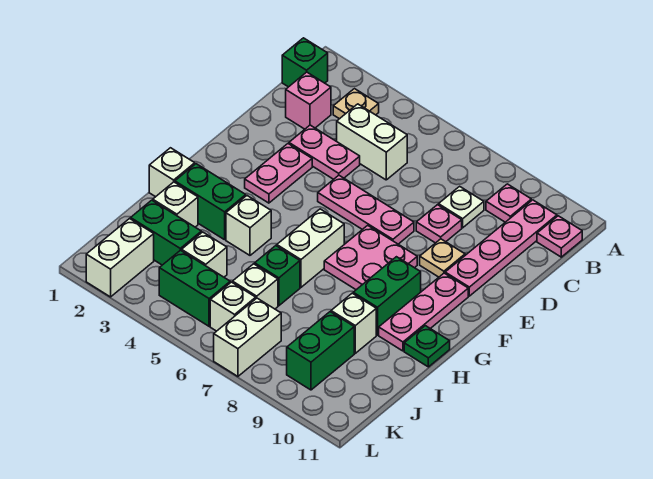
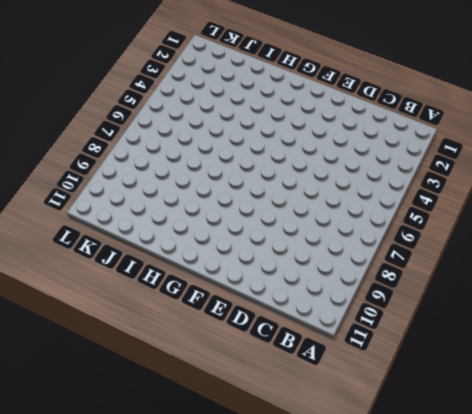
none -> green brick B1 level 1
none -> tan plate B3 level 1
none -> pink plate B9 level 1
none -> pink plate B10:E10 level 1

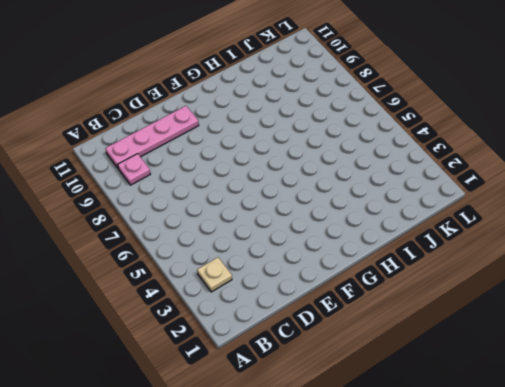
none -> green brick B1 level 1
none -> pink plate B11 level 1
none -> pink brick C2 level 1
none -> white brick C4:C5 level 1

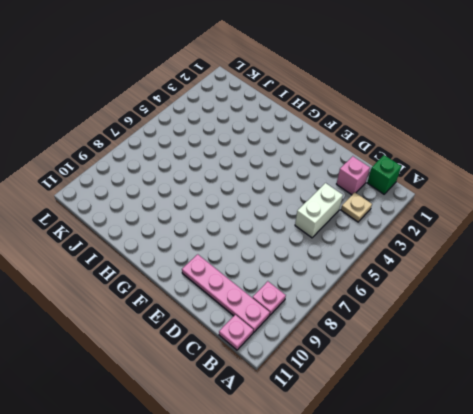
none -> white plate C8 level 1
none -> pink plate D3:D4 level 1
none -> pink plate D8 level 1
none -> pink plate E3:F3 level 1

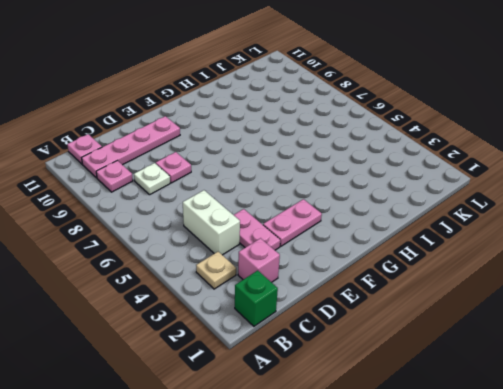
none -> pink plate E5:E7 level 1
none -> tan plate E9 level 1
none -> pink plate F7:G8 level 1
none -> pink plate F10:H10 level 1

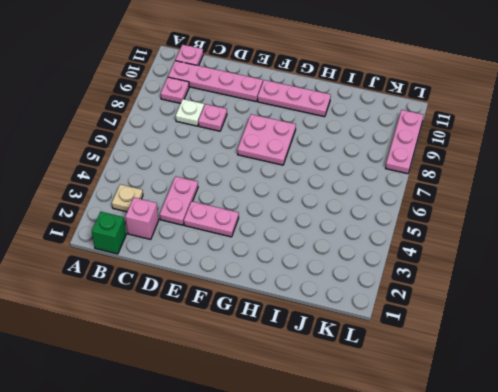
pink plate L8:L10 level 1 -> pink plate E5:E7 level 1
none -> white brick C4:C5 level 1
none -> tan plate E9 level 1
none -> white brick G6:H6 level 1
none -> green brick G9:H9 level 1

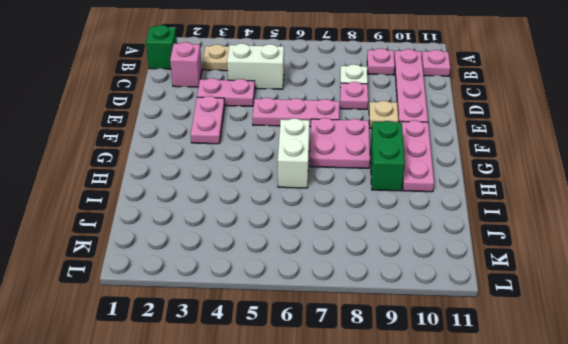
none -> white brick H1 level 1
none -> green brick H2:H3 level 1
none -> white brick H4 level 1
none -> green plate H11 level 1

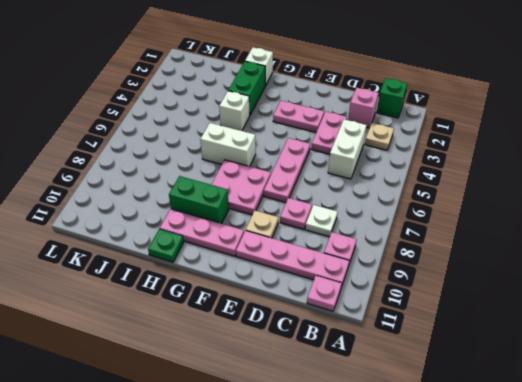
none -> white brick I2 level 1
none -> green brick I6 level 1
none -> white brick I9 level 1
none -> green brick J2:J3 level 1

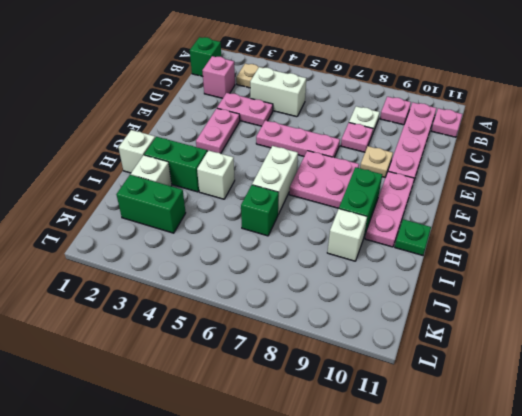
none -> white brick J4 level 1
none -> white brick J6 level 1
none -> green brick J9:K9 level 1
none -> white brick K2:L2 level 1

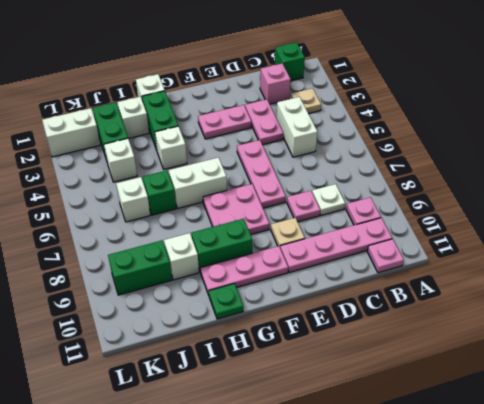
none -> green brick K4:K5 level 1
none -> white brick K6 level 1
none -> white brick K7:L7 level 1

